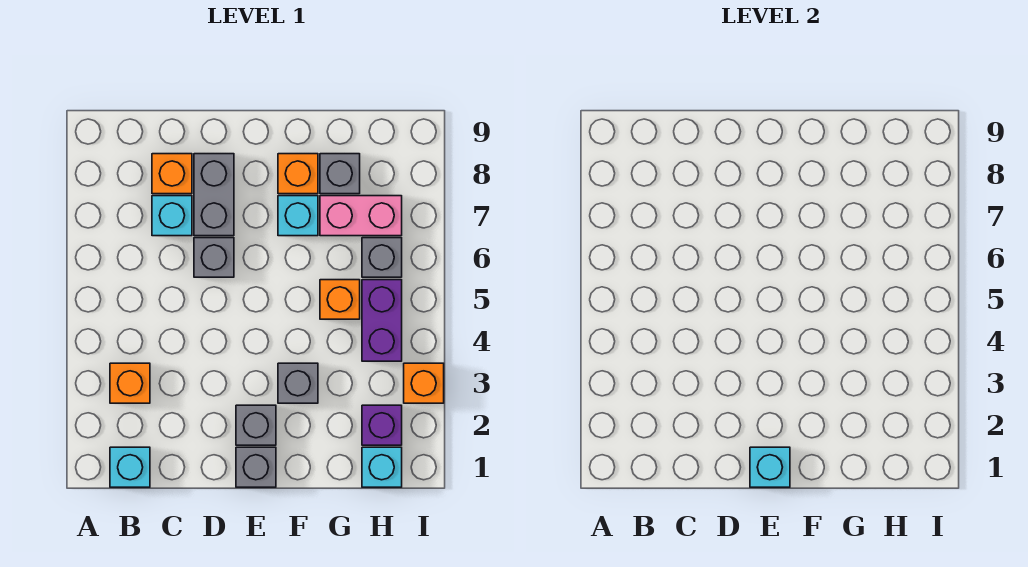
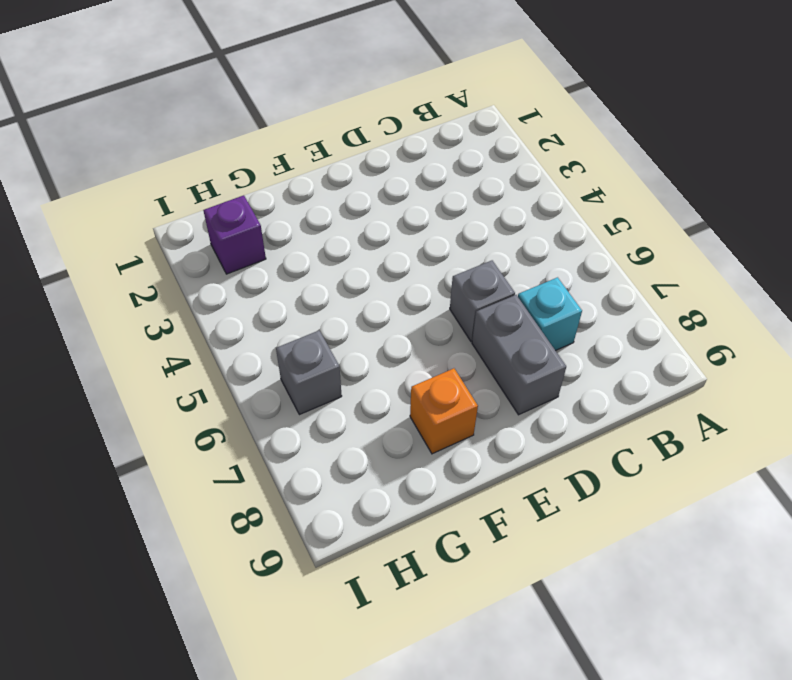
none -> cyan brick B1 level 1
none -> orange brick B3 level 1
none -> orange brick C8 level 1

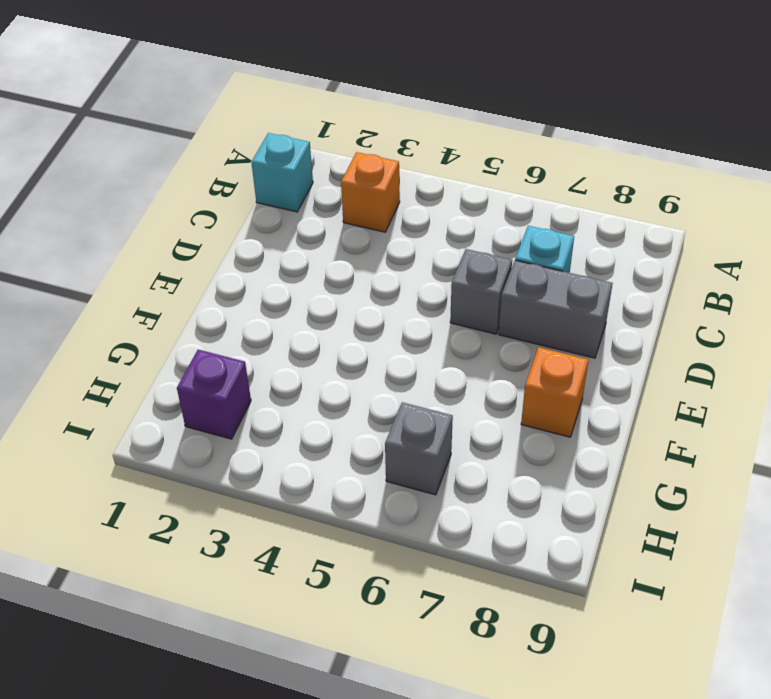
none -> orange brick C8 level 1
none -> grey brick E1 level 1
none -> grey brick E2 level 1

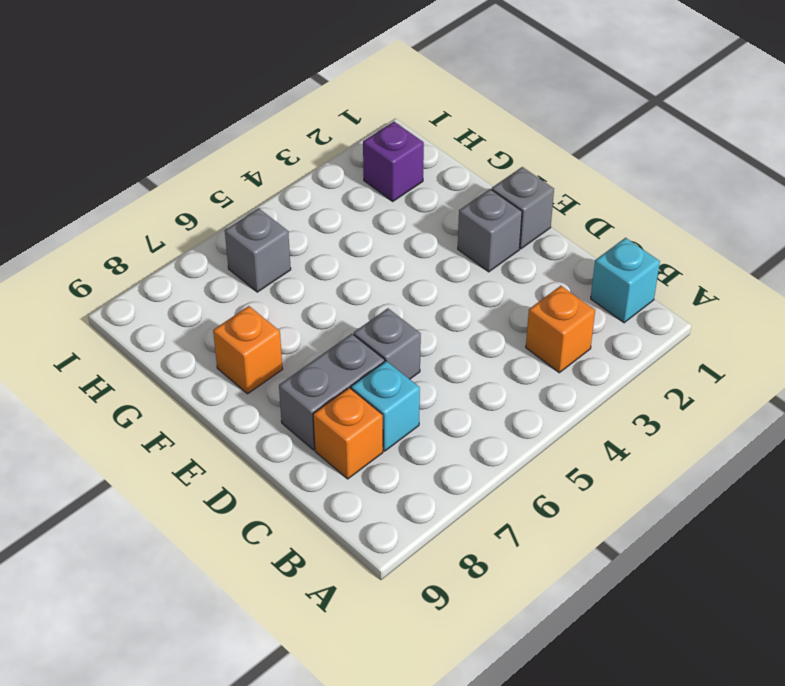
none -> grey brick F3 level 1
none -> cyan brick F7 level 1
none -> orange brick G5 level 1

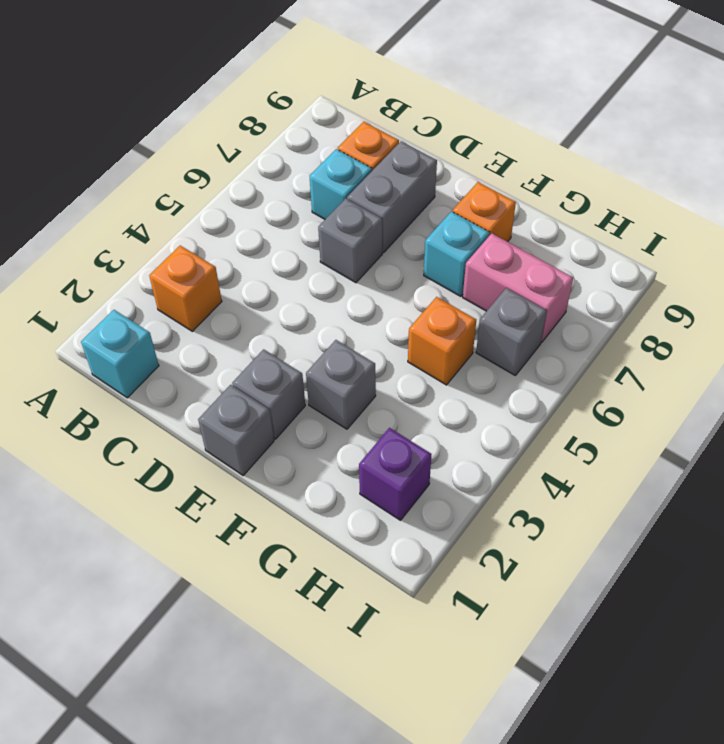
none -> grey brick G8 level 1
none -> cyan brick H1 level 1
none -> purple brick H4:H5 level 1

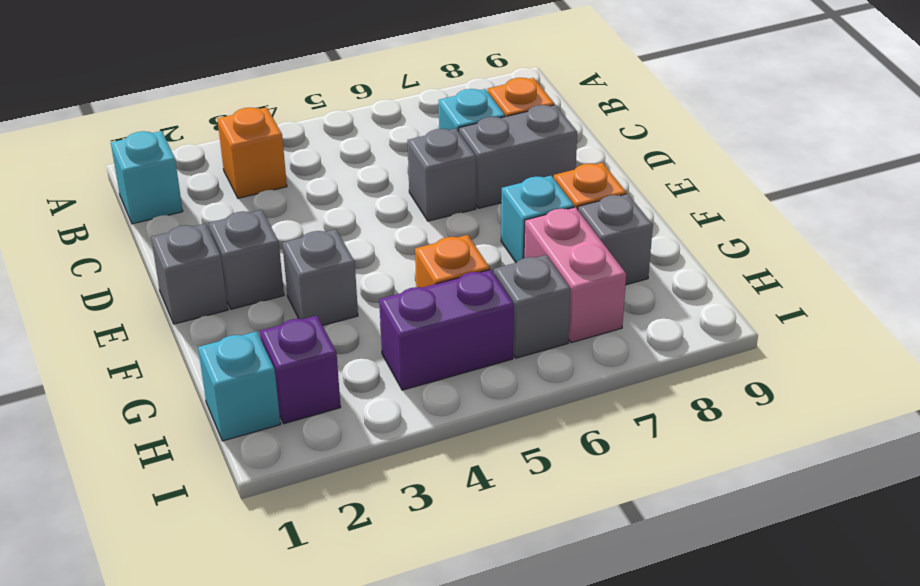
none -> orange brick I3 level 1
none -> cyan brick E1 level 2

